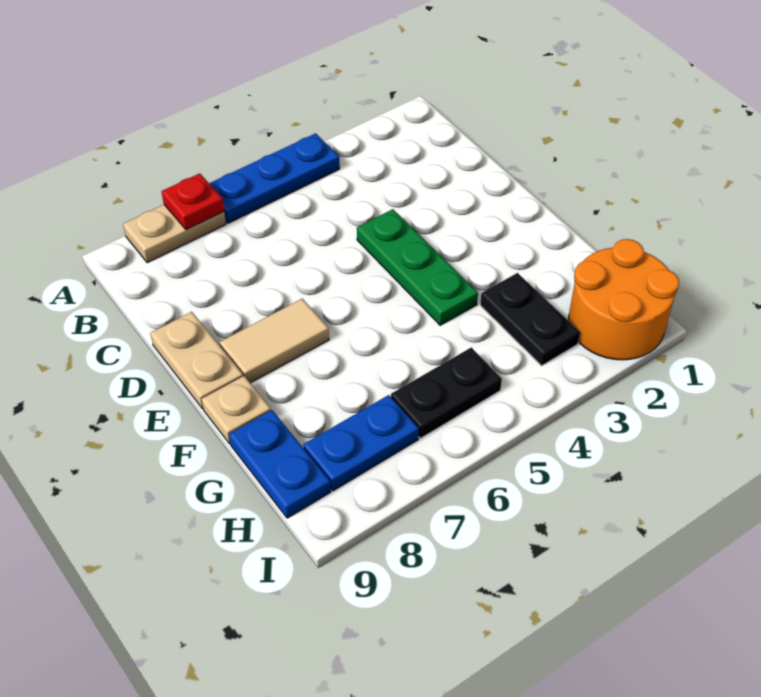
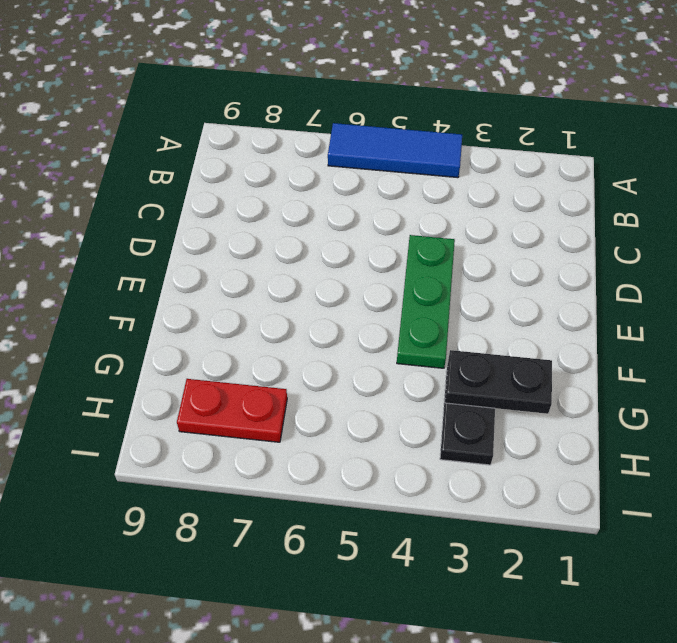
blue tile A4:A6 level 1 -> blue plate A4:A6 level 1
black plate G2:G3 level 2 -> black plate H5:H6 level 1
red plate H7:H8 level 1 -> blue plate H7:H8 level 1
none -> tan plate A7:A8 level 1
none -> tan plate D9:E9 level 1
none -> tan tile E7:E8 level 1

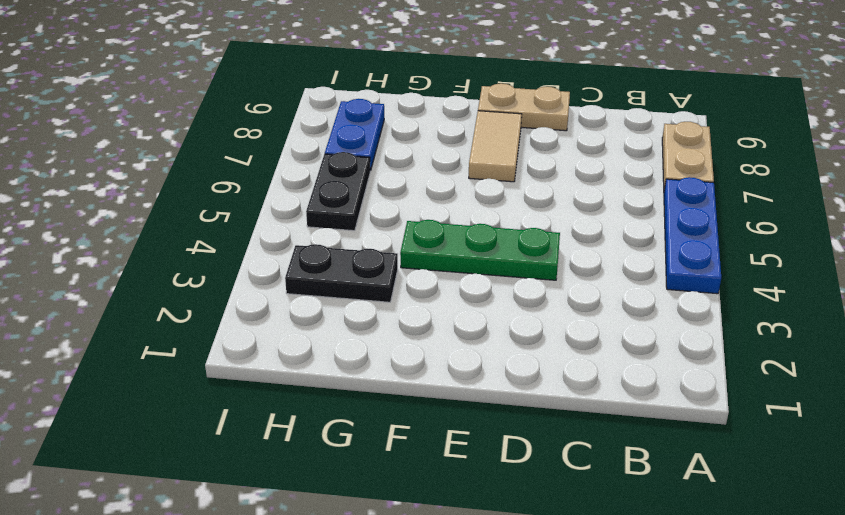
none -> tan plate F9 level 1
none -> blue plate G9:H9 level 1
none -> orange round brick H1:I2 level 1

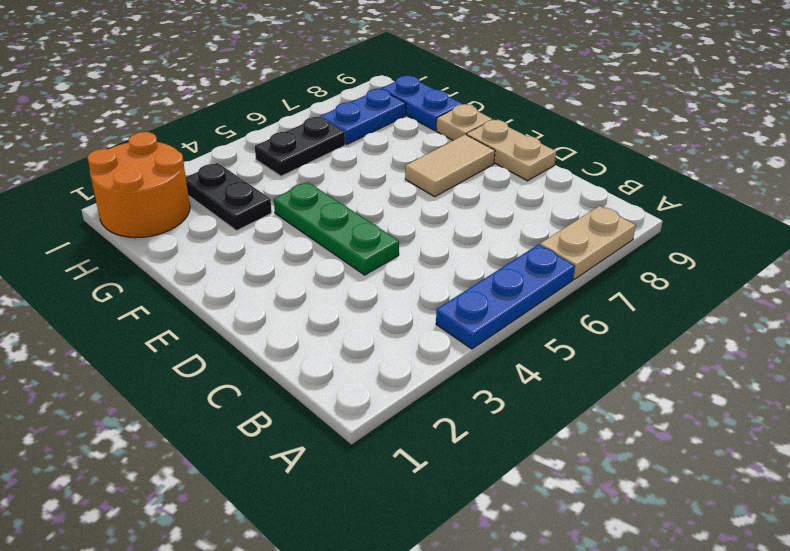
none -> red plate A7 level 2

